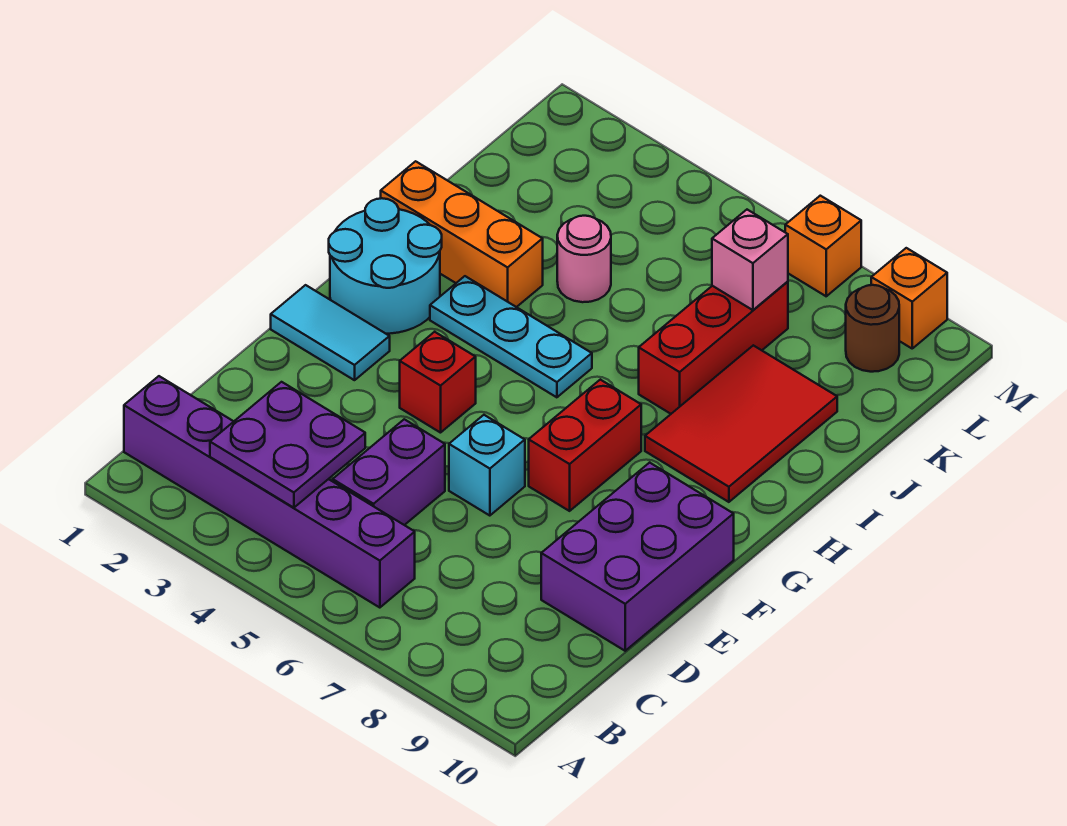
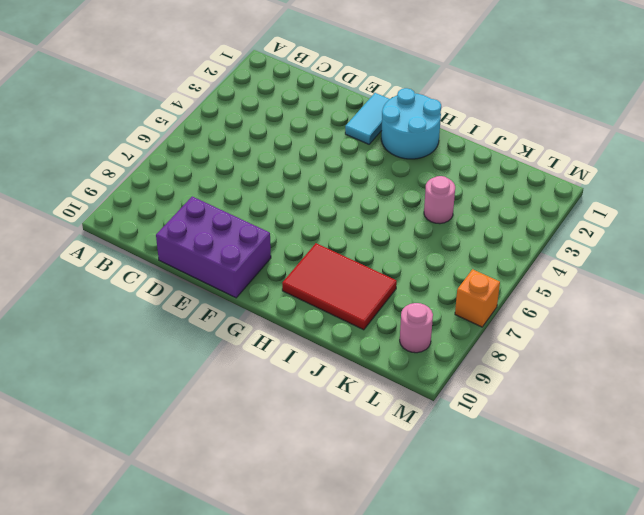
pink round brick L9 level 1 -> brown round brick L9 level 1
none -> purple brick B1:B6 level 1
none -> purple brick C5:D5 level 1
none -> cyan brick E6 level 1

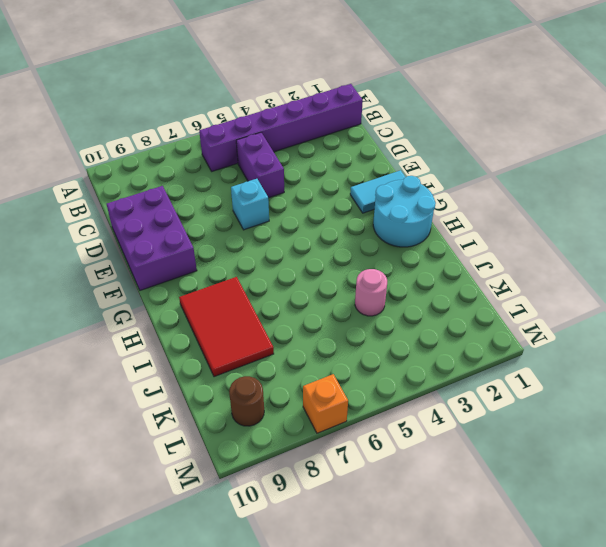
none -> red brick F4 level 1
none -> red brick F7:G7 level 1
none -> cyan plate H3:H5 level 1

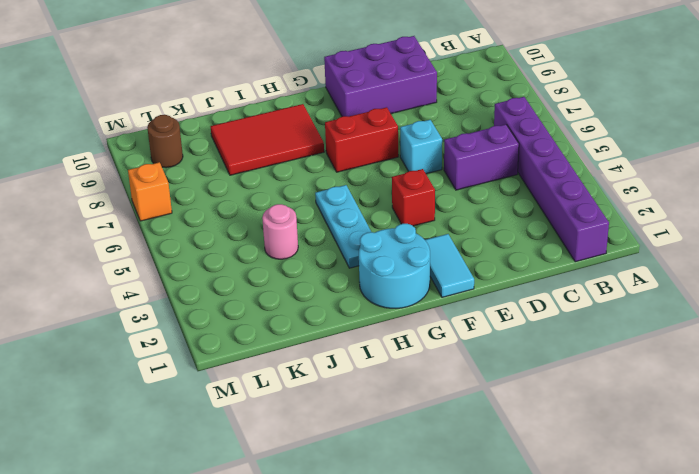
none -> orange brick I1:I3 level 1
none -> red brick I7:K7 level 1
none -> orange brick M9 level 1

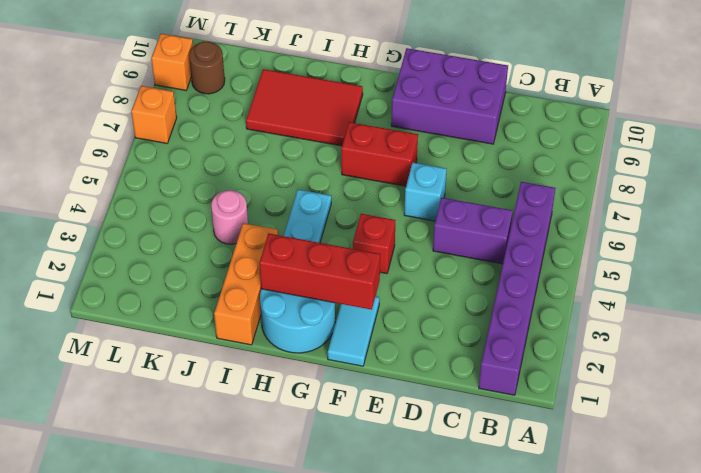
red brick F2:H2 level 2 -> red brick I7:K7 level 1
none -> purple plate B3:C4 level 2
none -> pink brick K7 level 2

